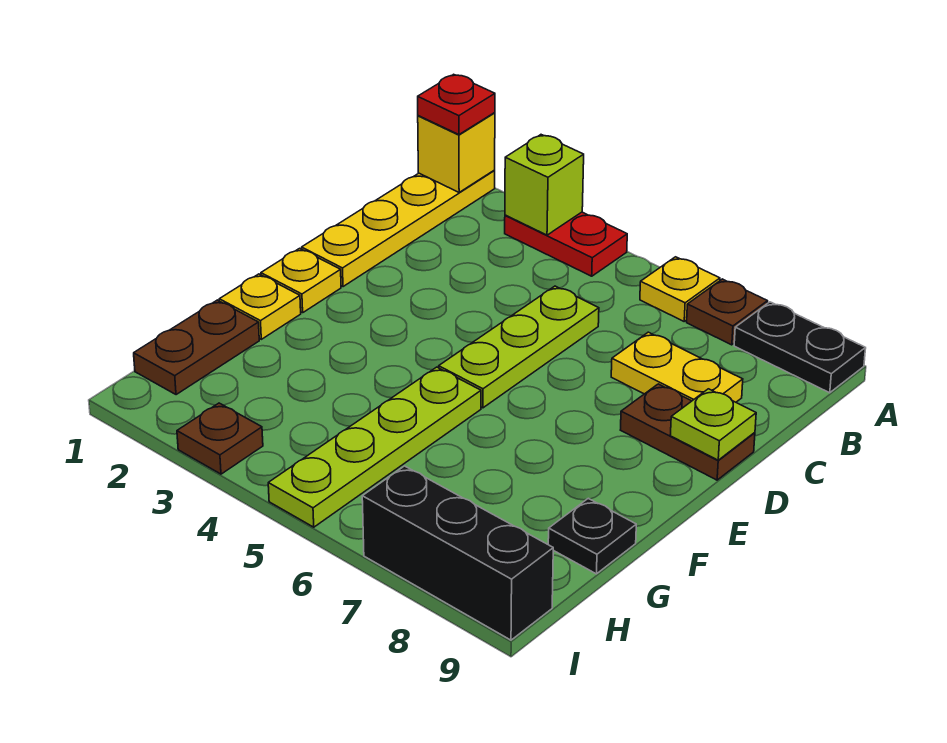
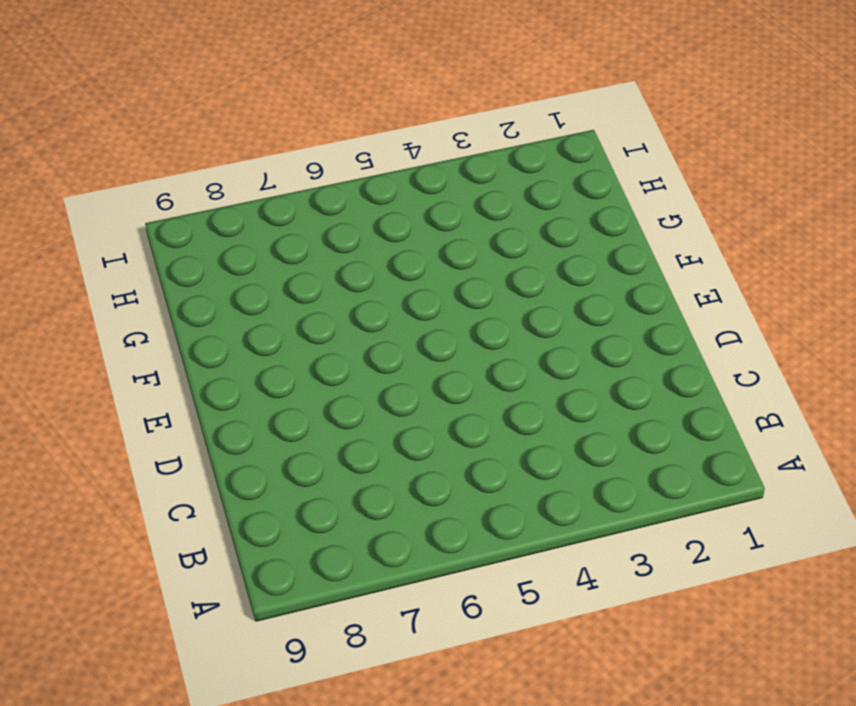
none -> yellow plate A1:D1 level 1
none -> red plate A3:A4 level 1
none -> yellow plate A6 level 1

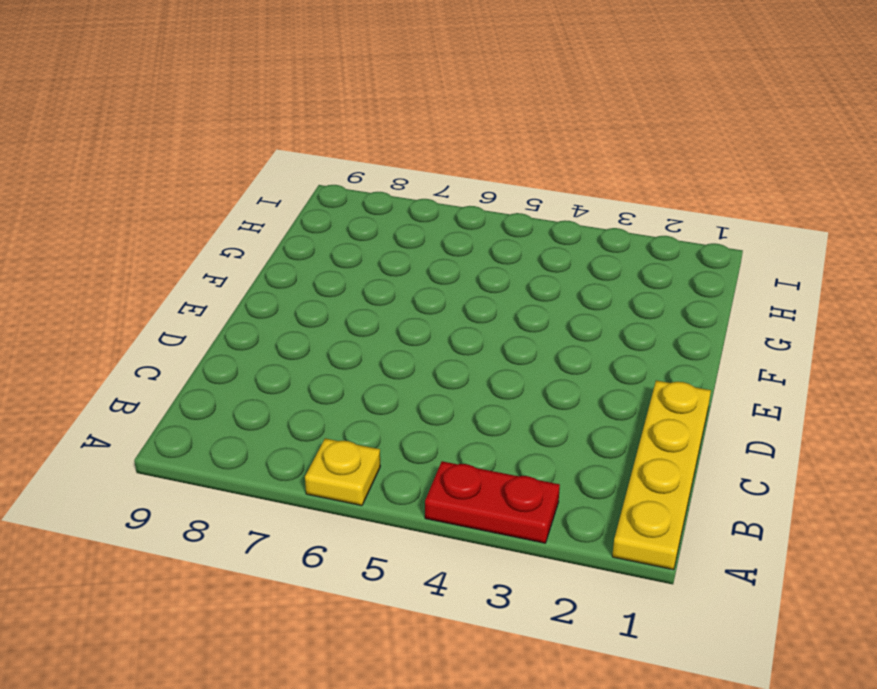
none -> brown plate A7 level 1
none -> black plate A8:A9 level 1
none -> lime plate C5:E5 level 1

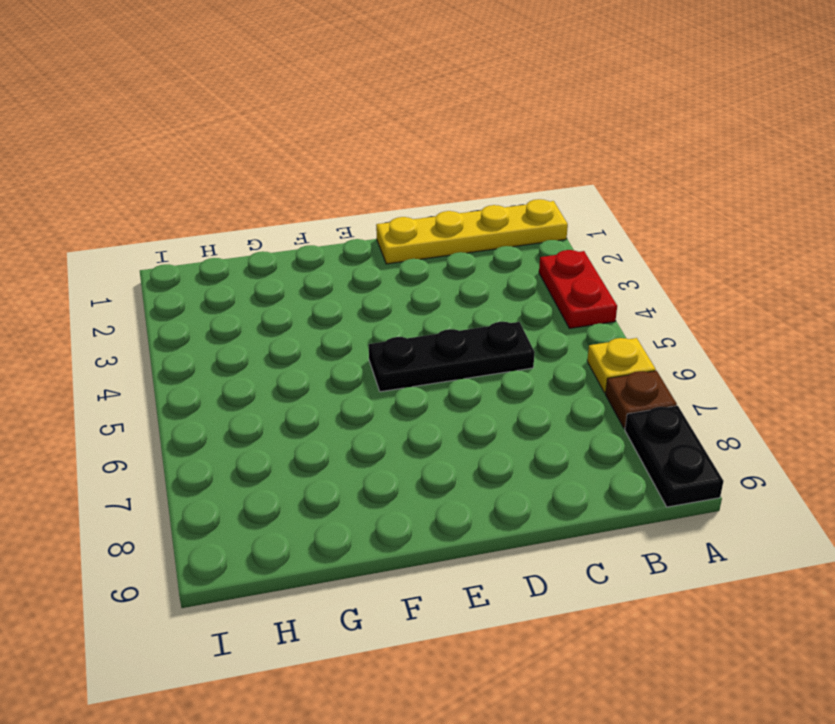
black plate C5:E5 level 1 -> lime plate C5:E5 level 1
none -> yellow plate C7:C8 level 1
none -> brown plate D8:D9 level 1
none -> yellow plate E1 level 1

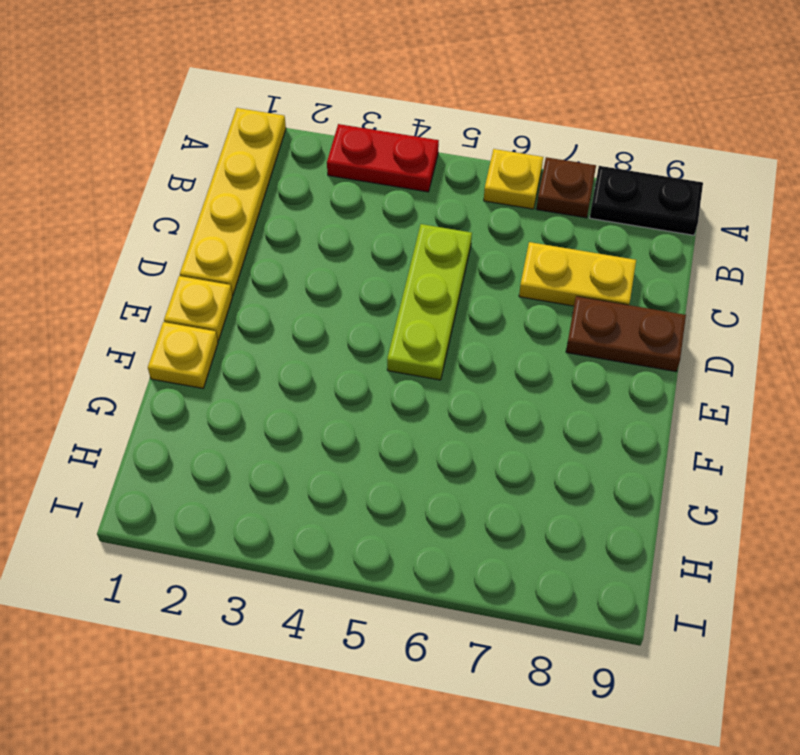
none -> lime plate F5:I5 level 1
none -> brown plate G1:H1 level 1
none -> black plate G9 level 1

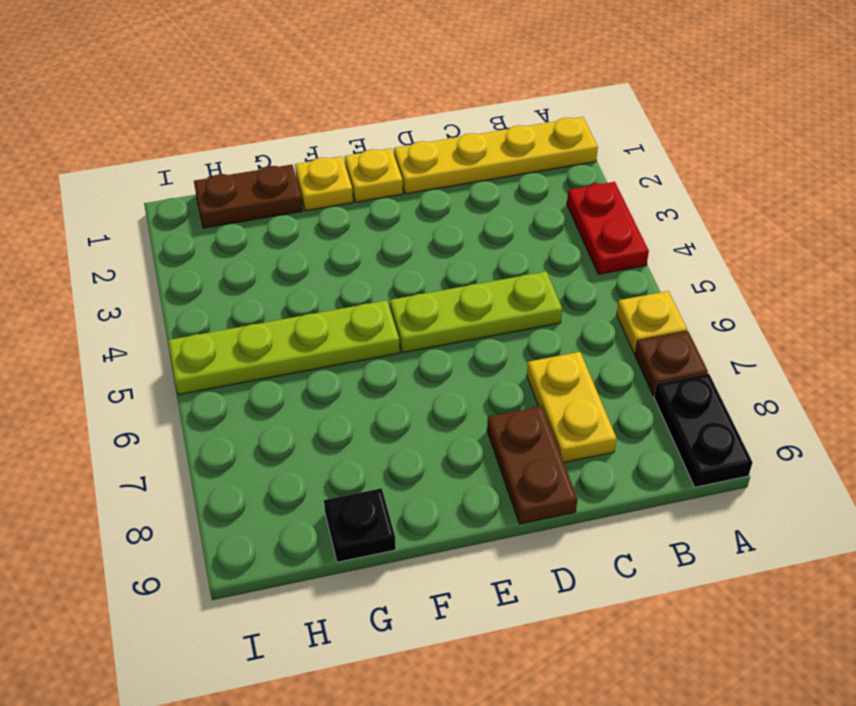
none -> brown plate I3 level 1
none -> black brick I7:I9 level 1
none -> yellow brick A1 level 2

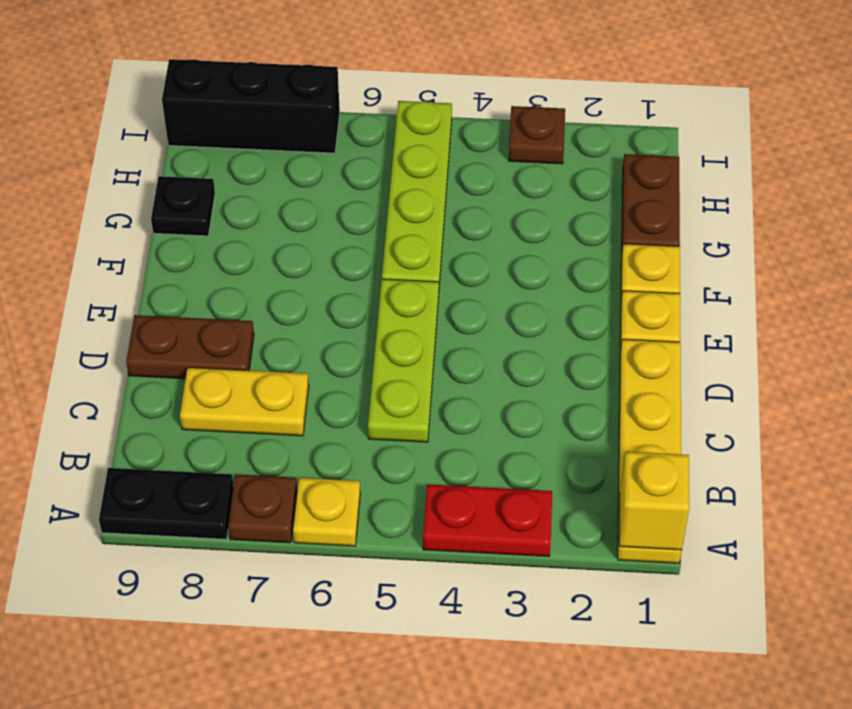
none -> lime brick A3 level 2
none -> lime plate D9 level 2
none -> red plate A1 level 3

